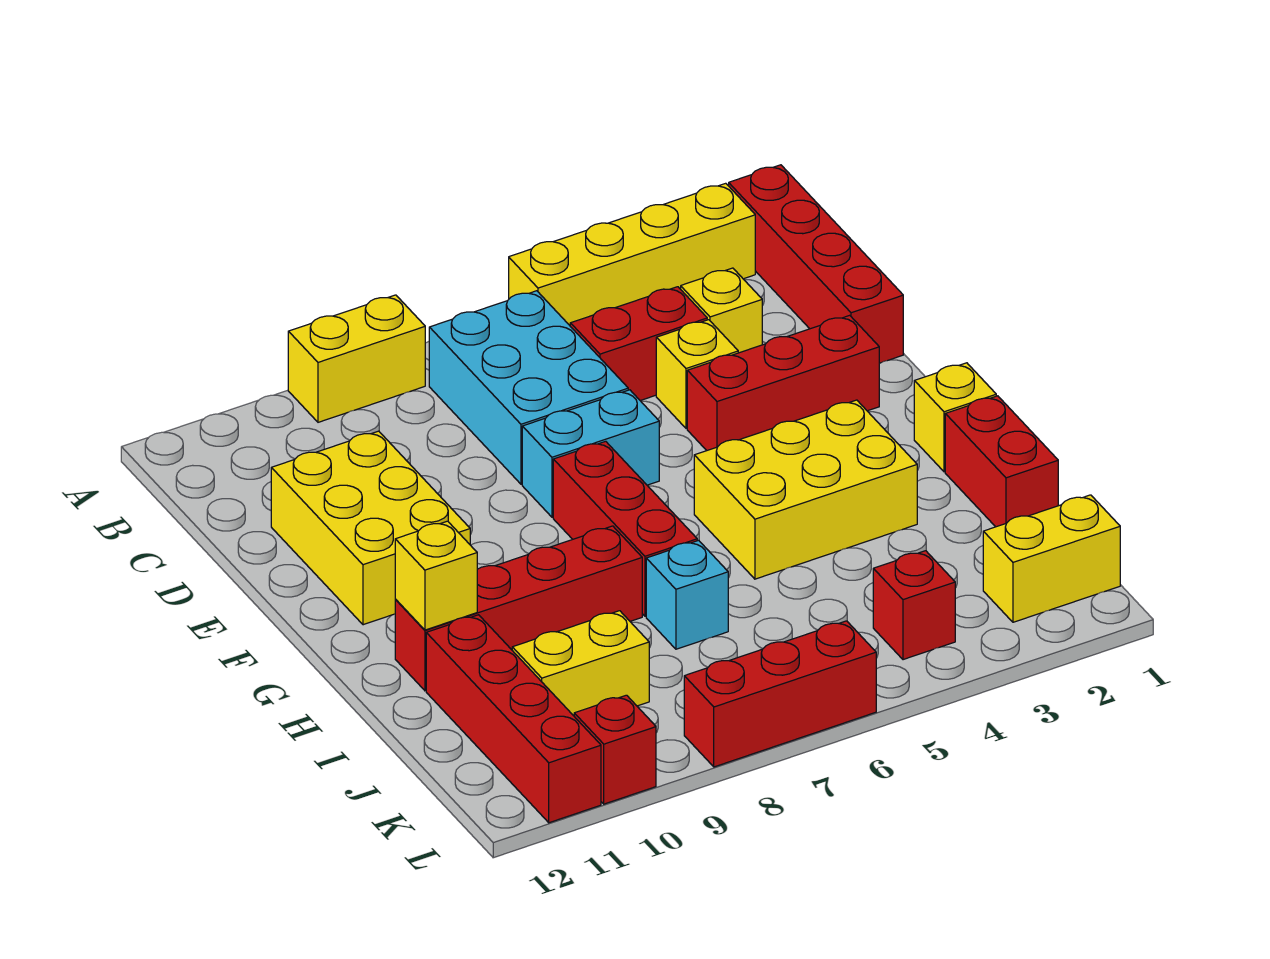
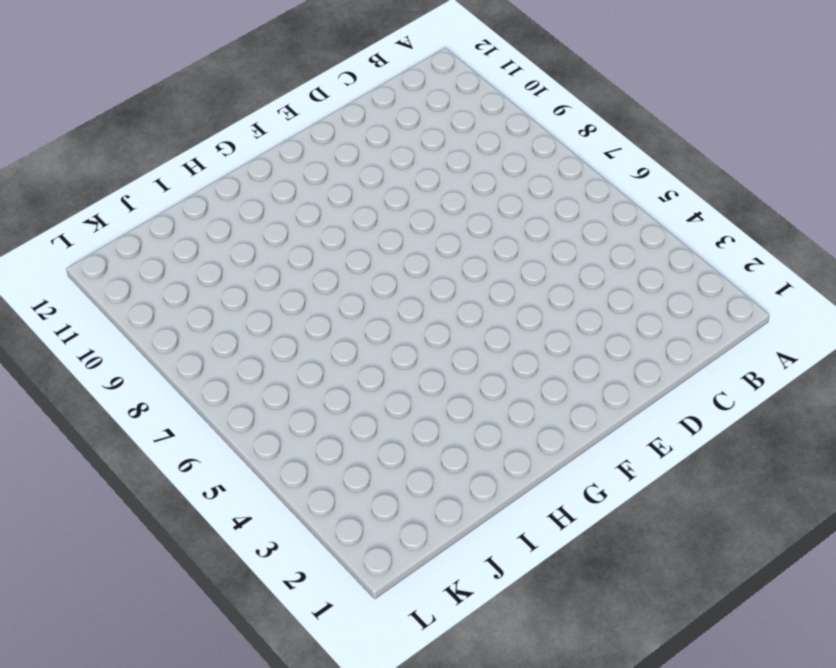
none -> red brick A1:D1 level 1
none -> yellow brick A2:A5 level 1
none -> yellow brick A8:A9 level 1

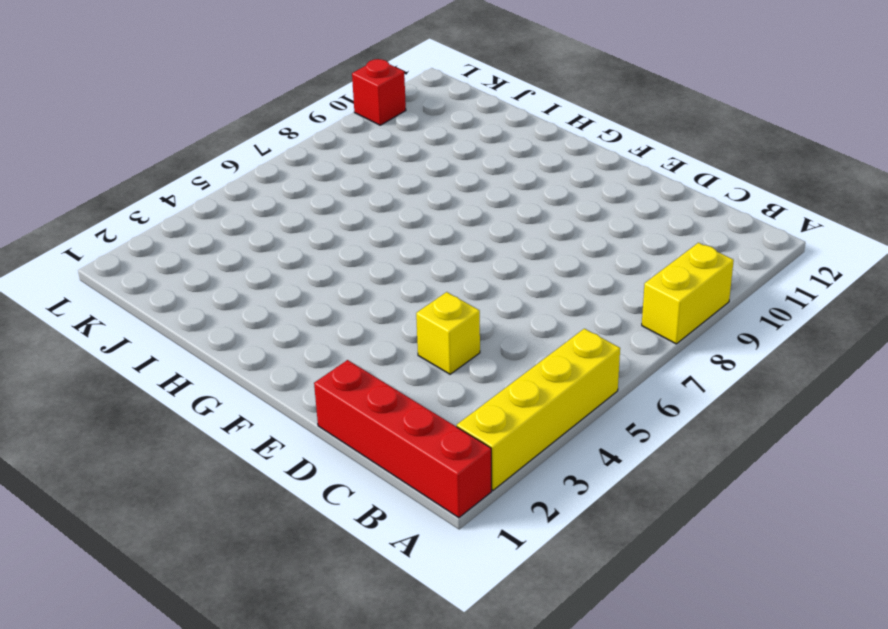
none -> cyan brick B6:D7 level 1
none -> yellow brick C3 level 1
none -> red brick C4:C5 level 1

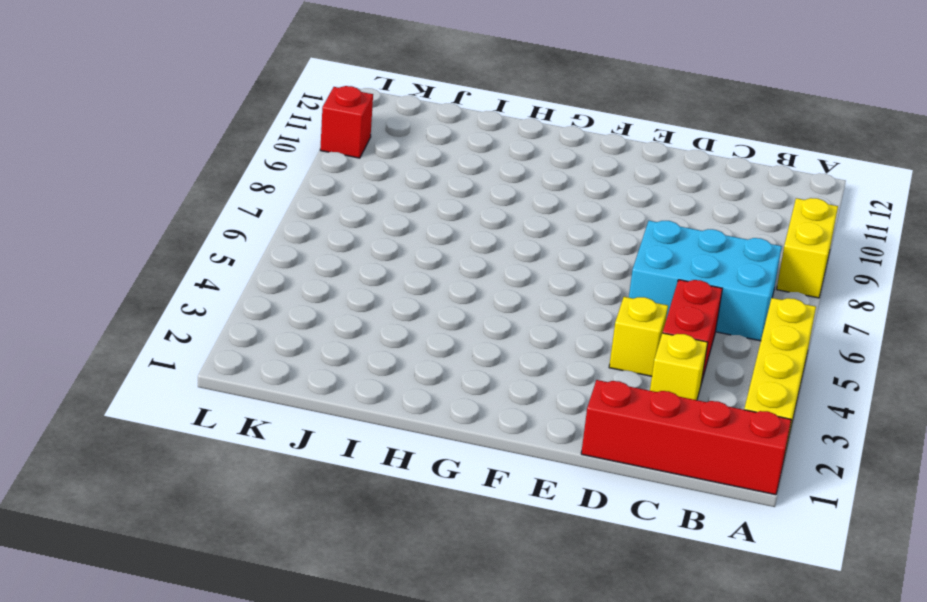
none -> yellow brick D10:F11 level 1
none -> red brick E2:E4 level 1
none -> cyan brick E6:E7 level 1

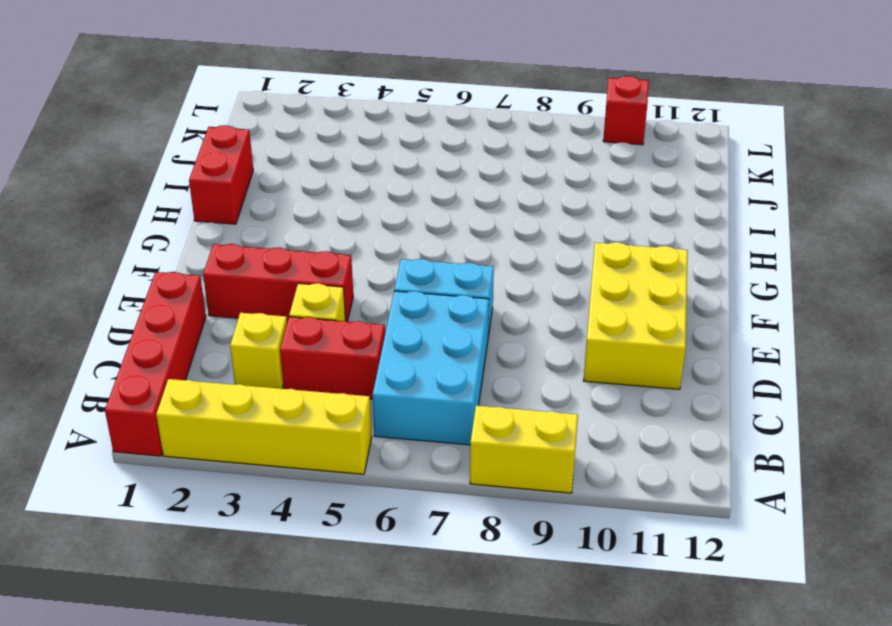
none -> red brick F7:H7 level 1
none -> yellow brick G1 level 1
none -> yellow brick G3:H5 level 1

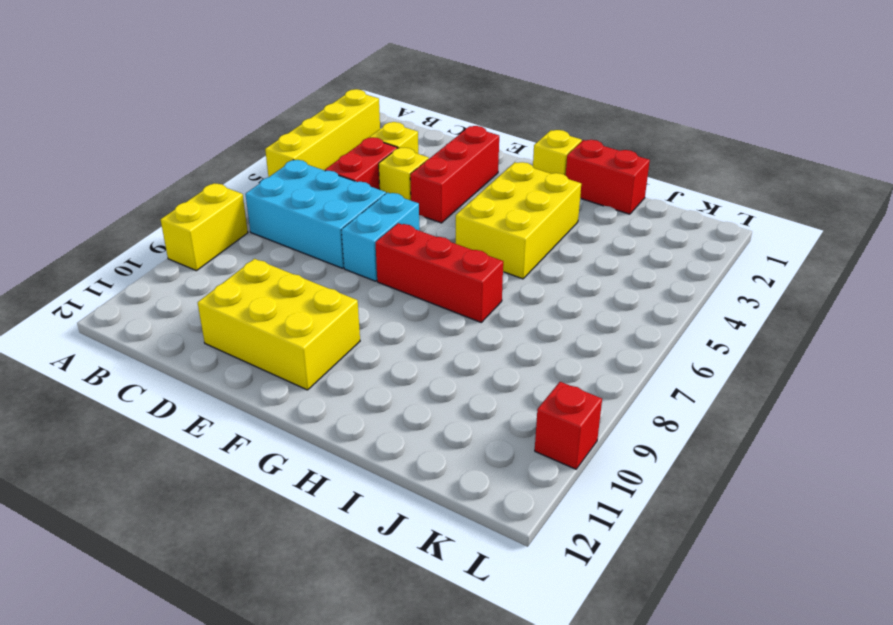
none -> red brick A1:D1 level 1
none -> red brick H8:H11 level 1
none -> cyan brick I7 level 1

